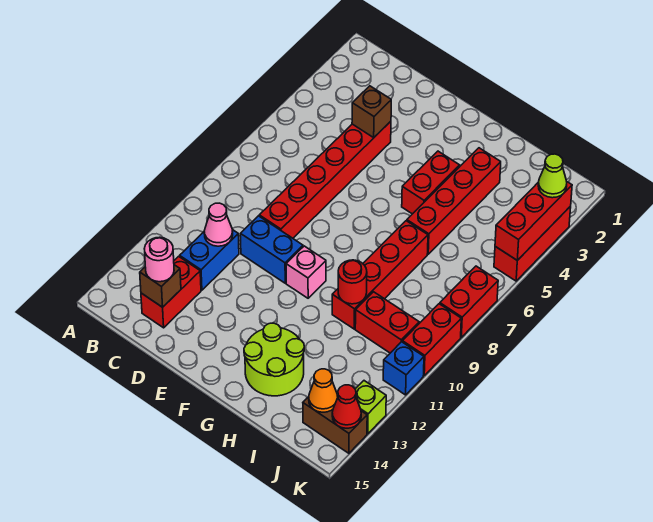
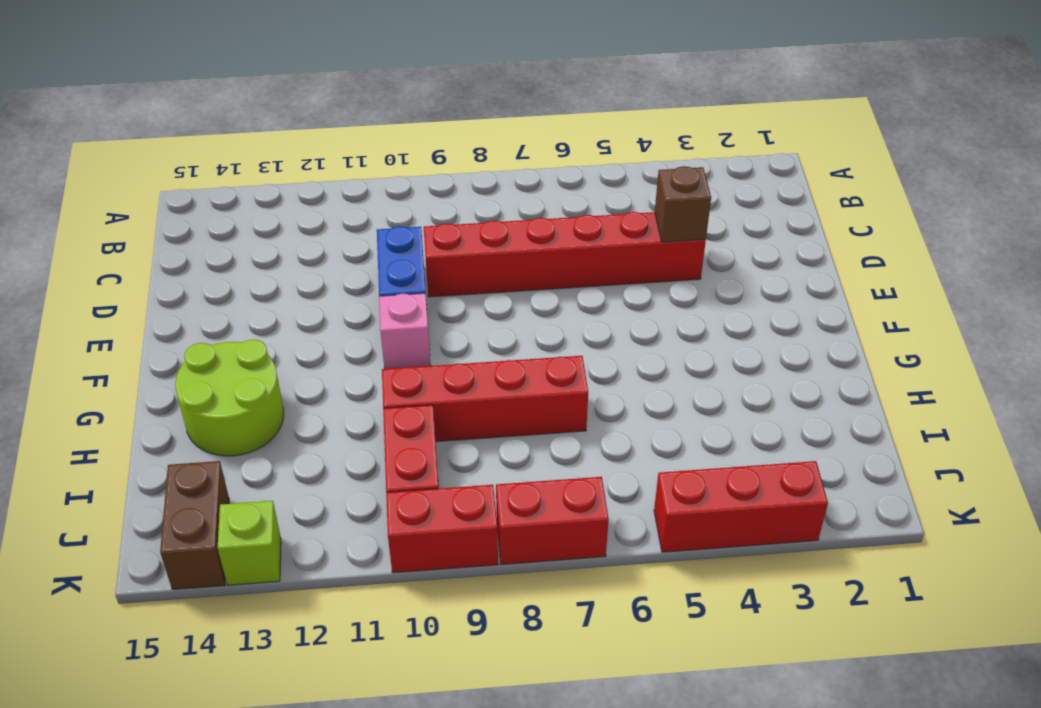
none -> blue brick C11:C12 level 1
none -> red brick C13:C14 level 1
none -> red brick G4:G5 level 1

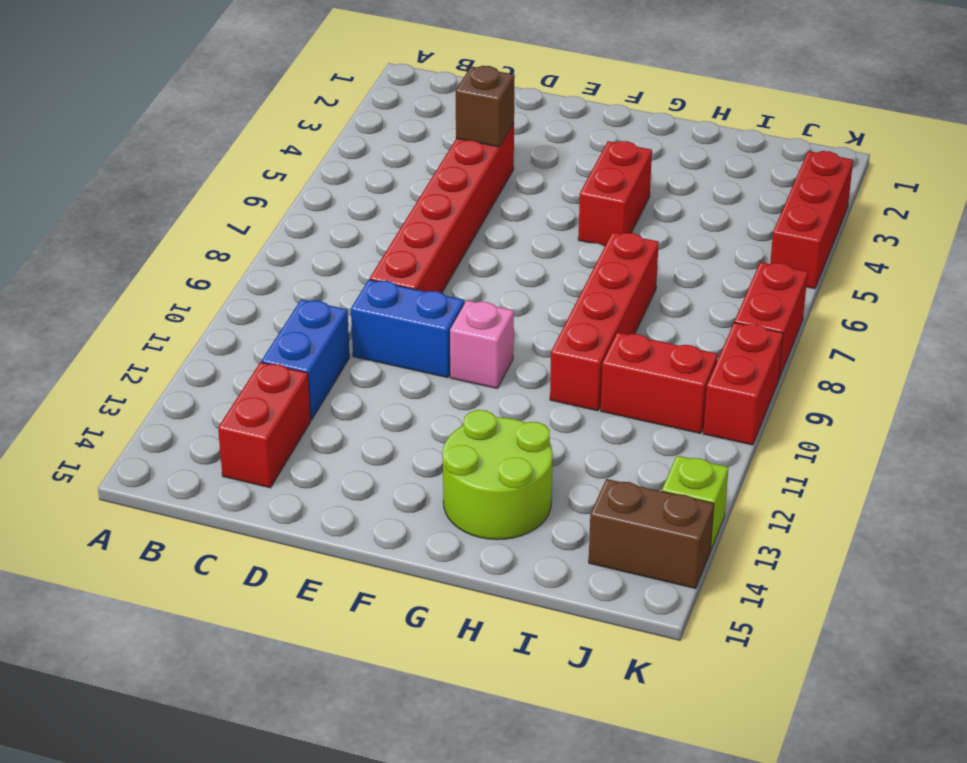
none -> red brick H3:H6 level 1
none -> blue brick K11 level 1
none -> pink cone C11 level 2

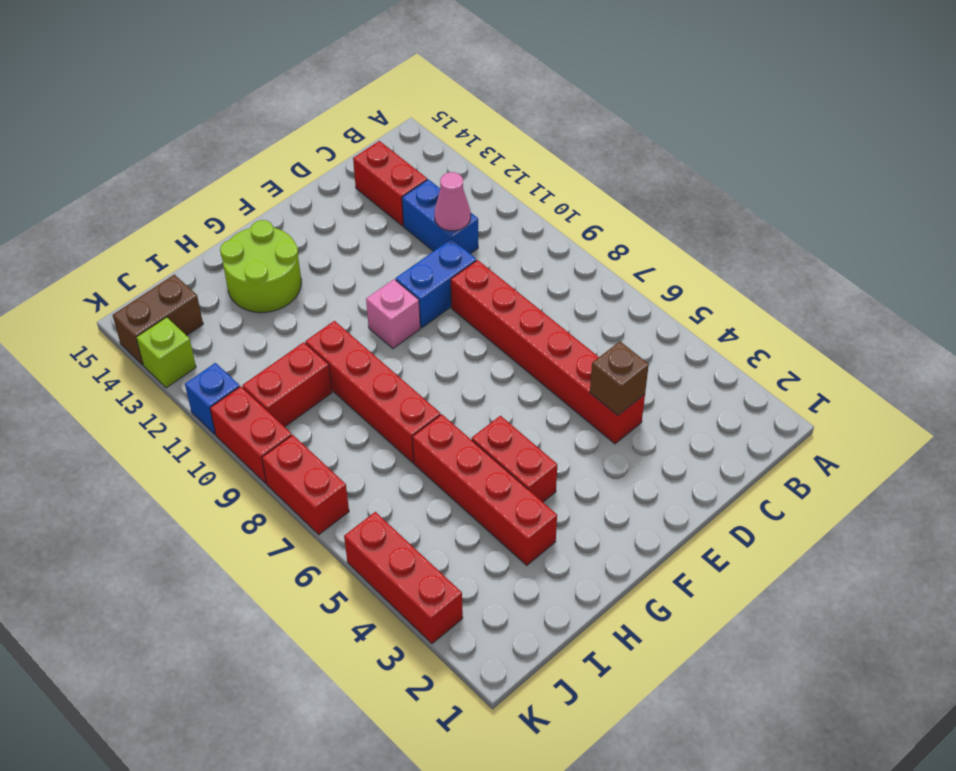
none -> brown brick C14 level 2
none -> red round brick H10 level 2
none -> orange cone J14 level 2

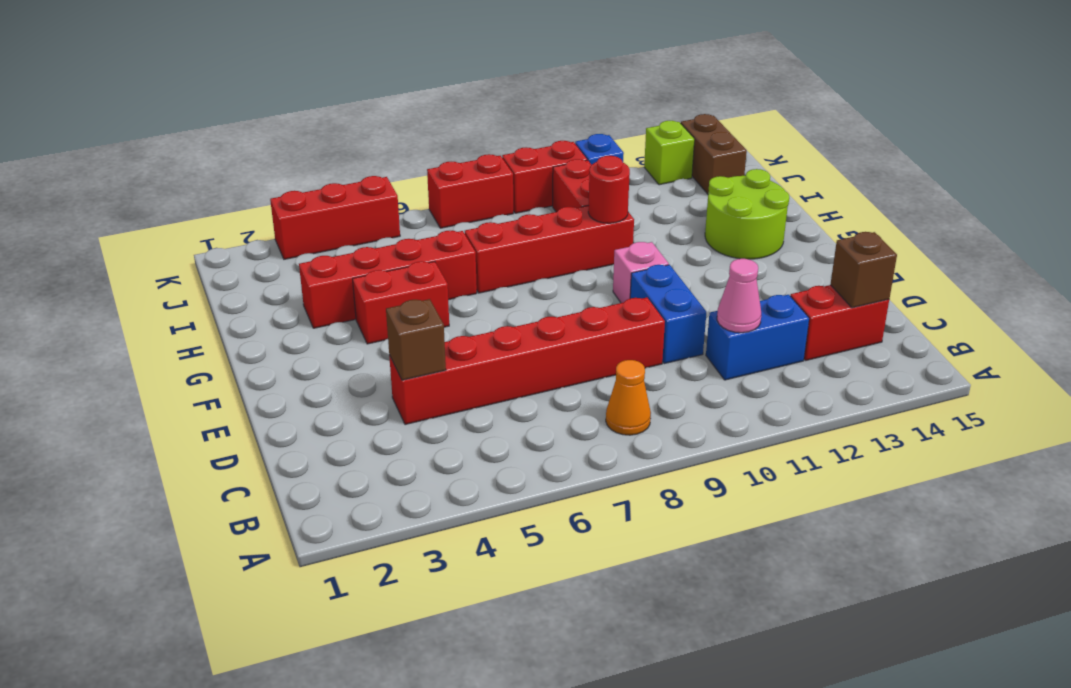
orange cone B8 level 1 -> orange cone J14 level 2
none -> red brick K3:K5 level 2
none -> red cone K14 level 2
none -> pink round brick C14 level 3

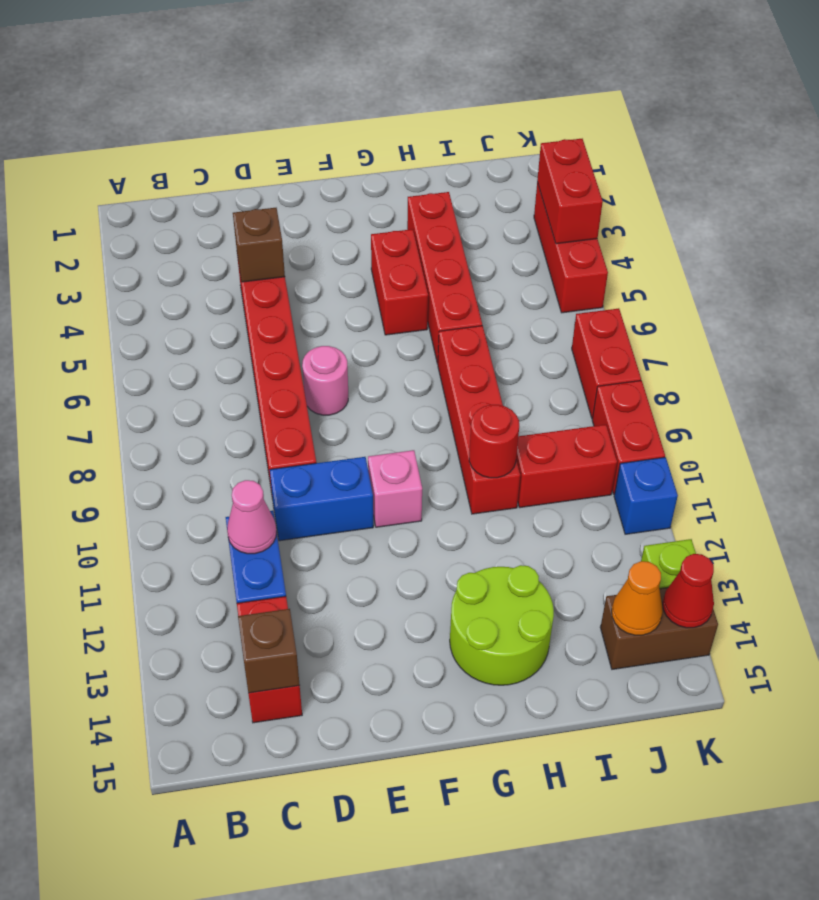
pink round brick E7 level 1 -> pink round brick C14 level 3
red brick K3:K4 level 2 -> red brick K3:K5 level 2
none -> lime cone K3 level 3

